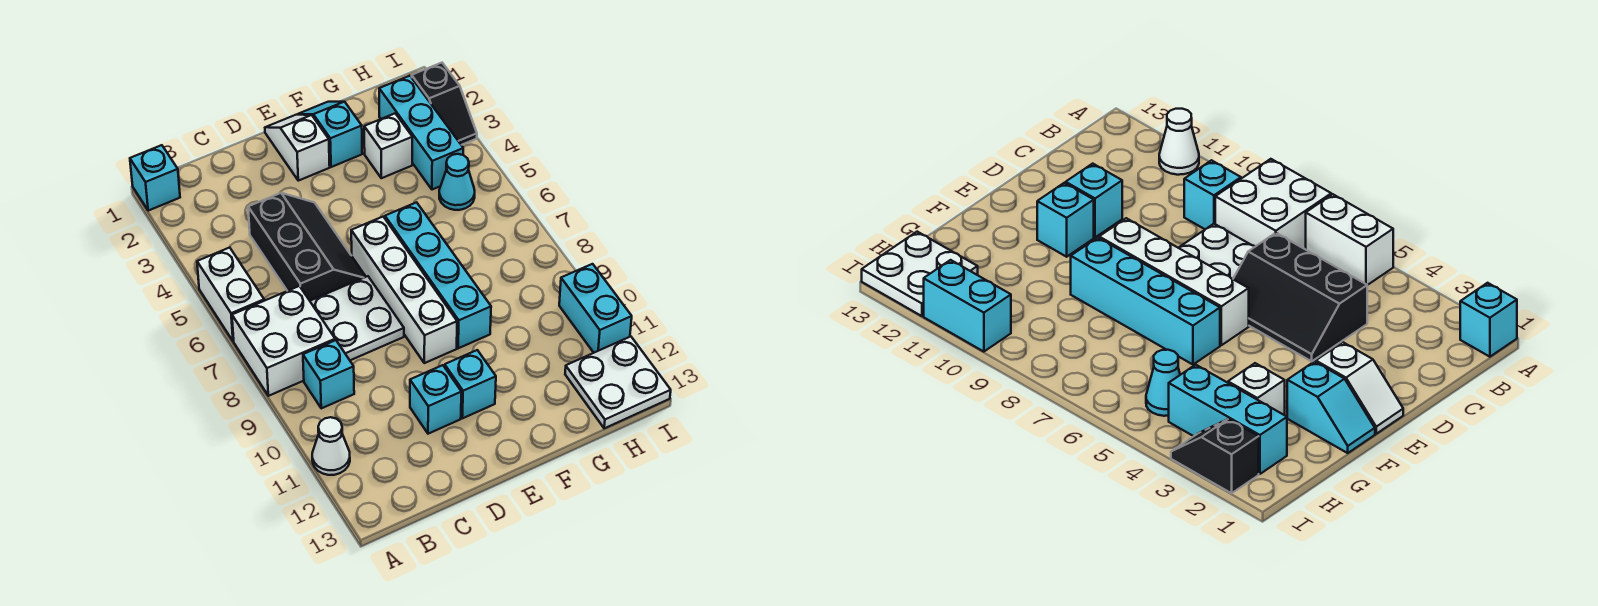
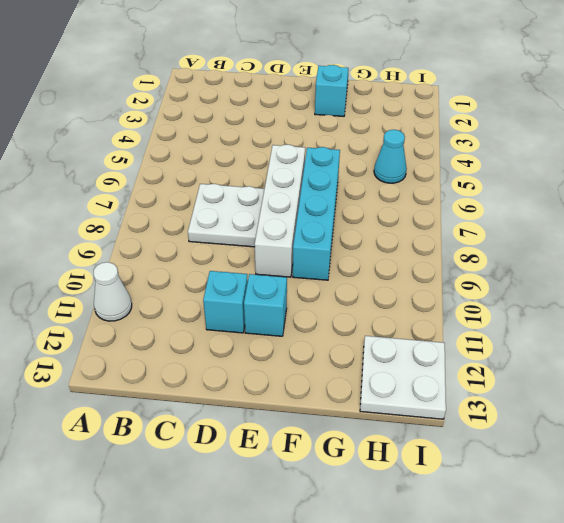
none -> cyan brick A1 level 1
none -> white brick A5:A6 level 1
none -> white brick A7:B8 level 1

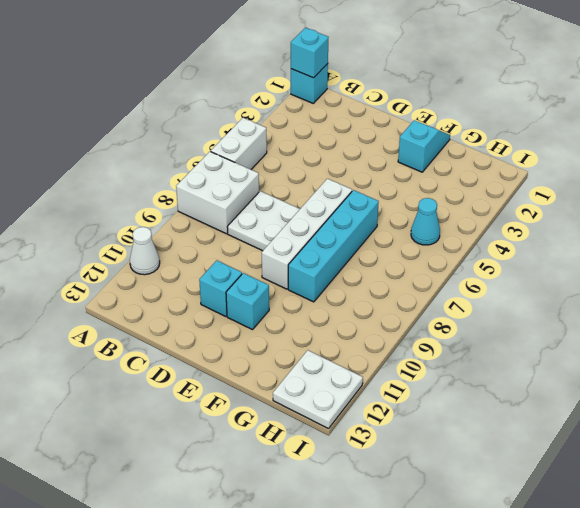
cyan brick A1 level 2 -> cyan brick B9 level 1
none -> black slope C4:D6 level 1 top C
none -> white slope E1:E2 level 1 top 2
none -> white brick G3 level 1

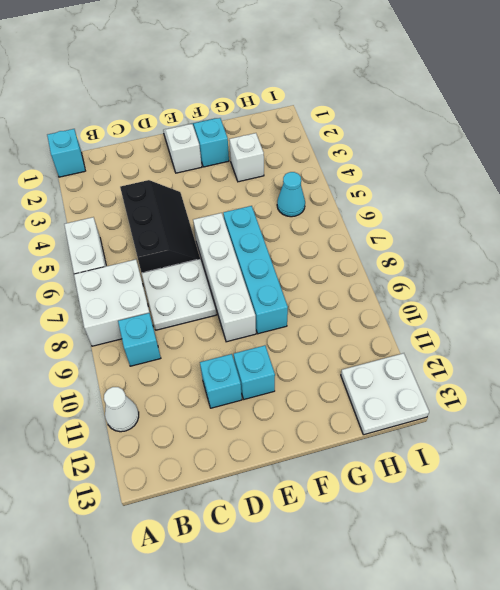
none -> cyan brick H2:H4 level 1
none -> black slope I2:I3 level 1 top 2
none -> cyan brick I10:I11 level 1

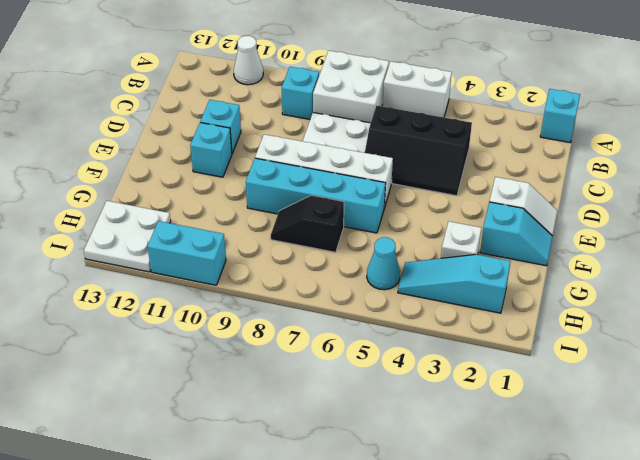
black slope G7:G8 level 1 top 7 -> black slope I2:I3 level 1 top 2
cyan slope H2:H4 level 1 top 2 -> cyan brick H2:H4 level 1

